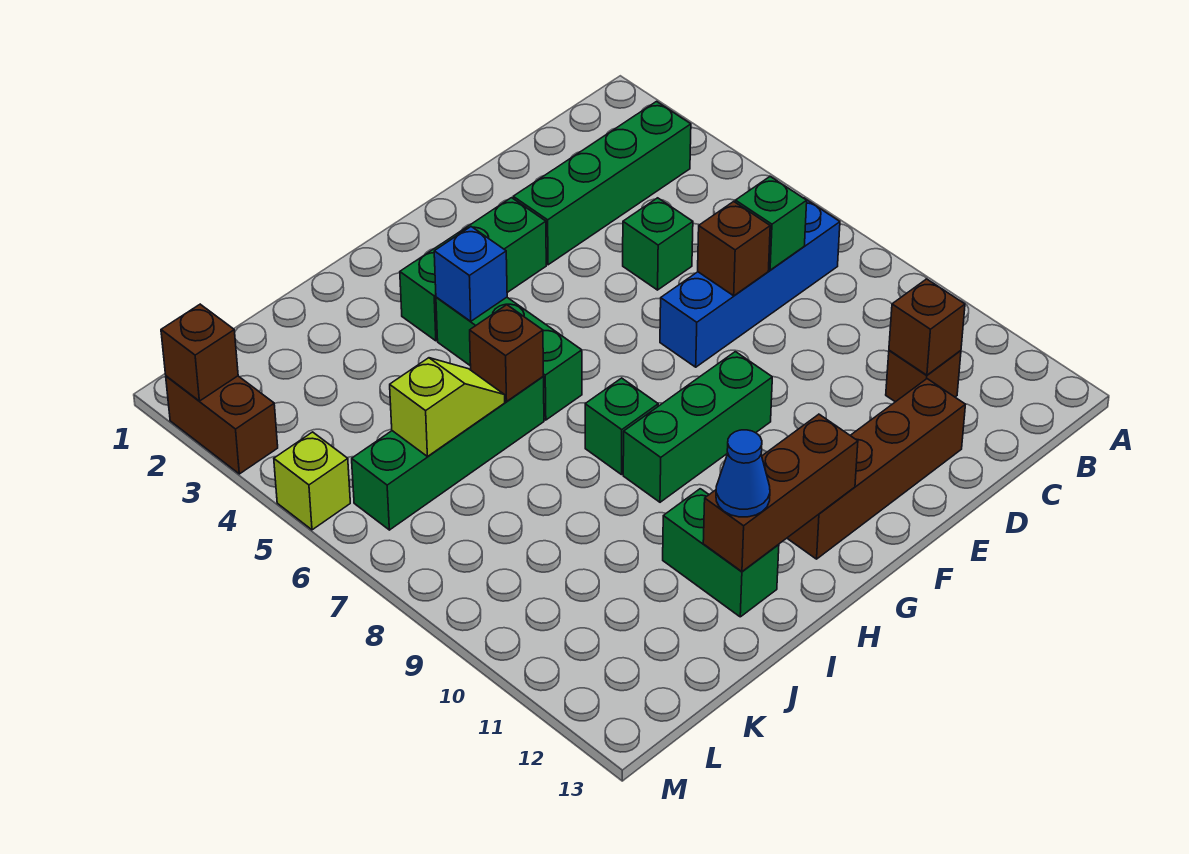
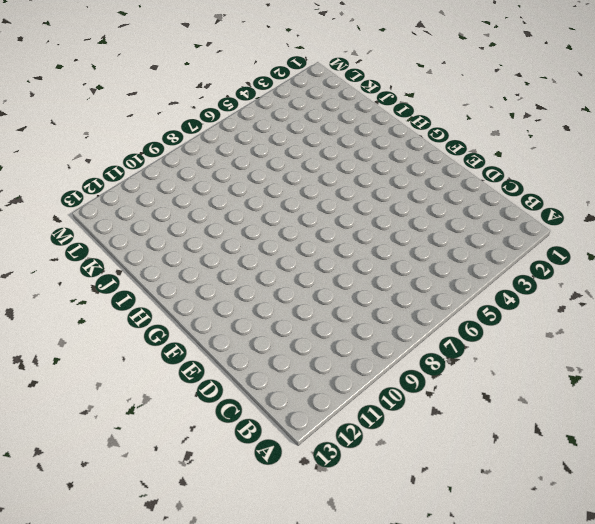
none -> green brick B3:E3 level 1
none -> blue brick B7:E7 level 1
none -> brown brick C11 level 1

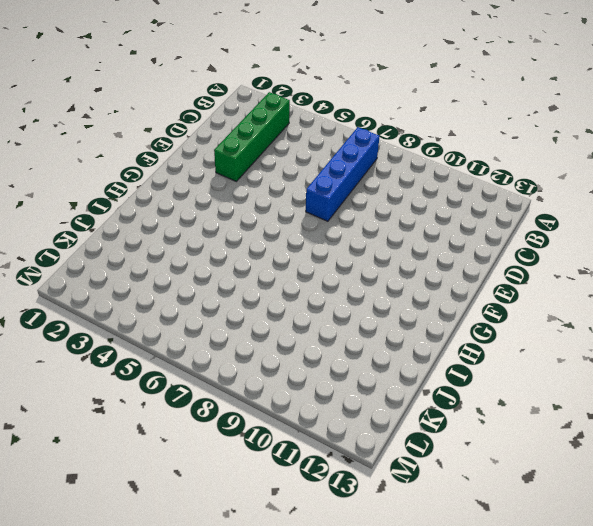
none -> brown brick C11 level 1
none -> green brick D5 level 1
none -> brown brick D12:G12 level 1

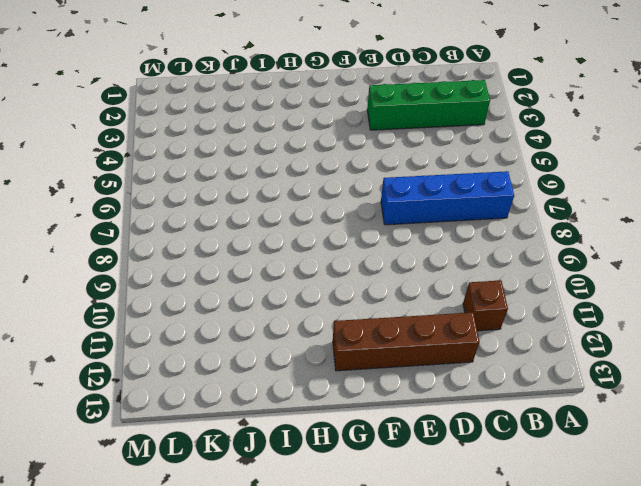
none -> green brick D5 level 1
none -> green brick F3:H3 level 1
none -> green brick F9:H9 level 1

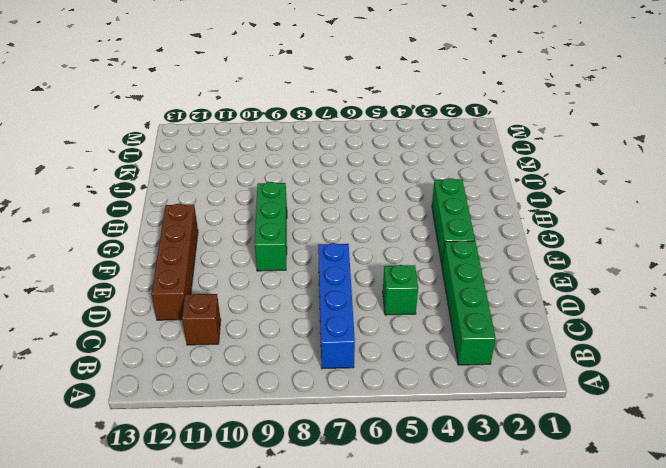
none -> green brick H4:H6 level 1
none -> green brick H8 level 1
none -> green brick I6:L6 level 1

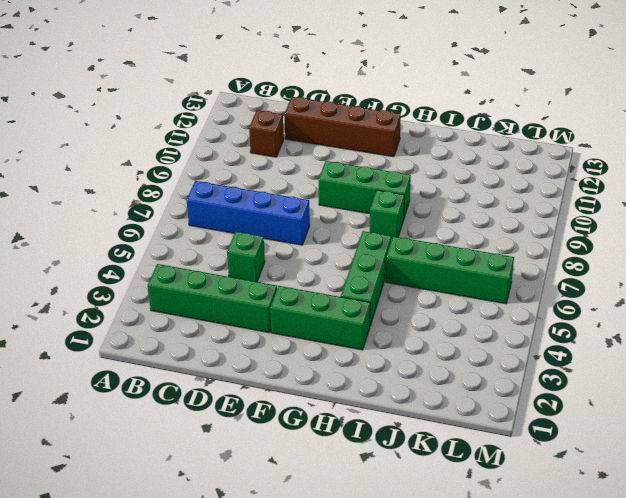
none -> green brick I11:I12 level 1
none -> brown brick M2:M3 level 1
none -> lime brick M5 level 1

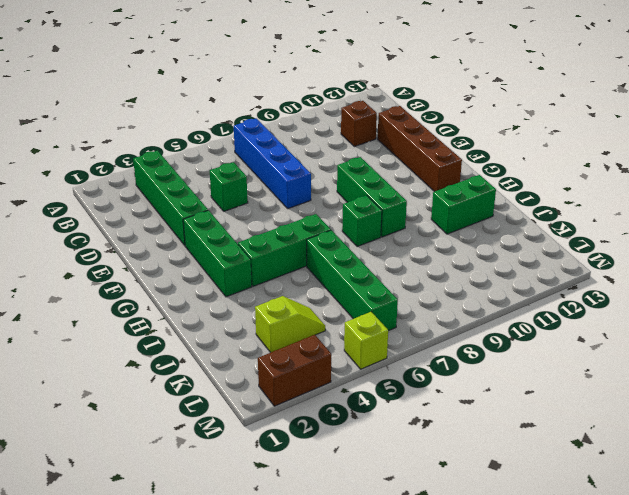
lime slope K3:K4 level 1 top 3 -> lime slope J6:K6 level 2 top K
none -> green brick C7 level 2
none -> brown brick C11 level 2
none -> brown brick D7 level 2

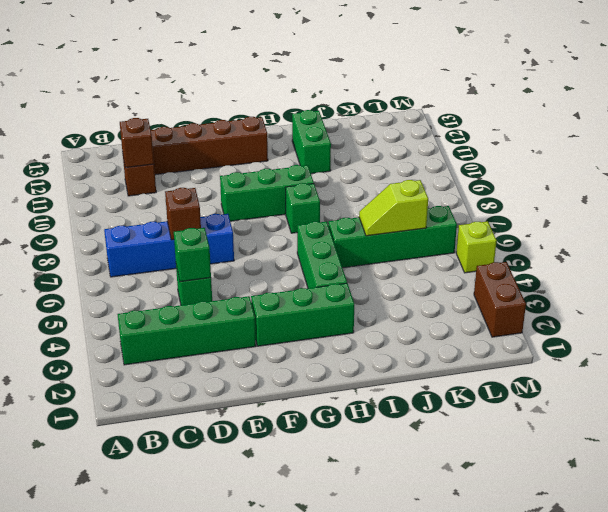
green brick D5 level 2 -> green brick C7 level 2
none -> brown brick G12:I12 level 2
none -> blue brick H4 level 2
none -> brown brick I6 level 2

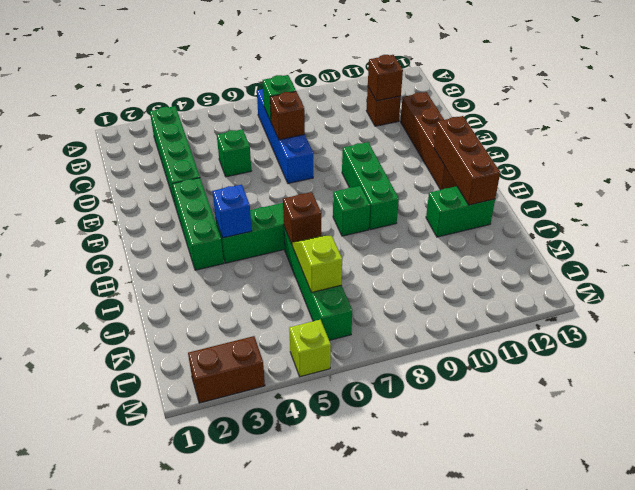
none -> brown brick M2 level 2
none -> blue cone I12 level 3

